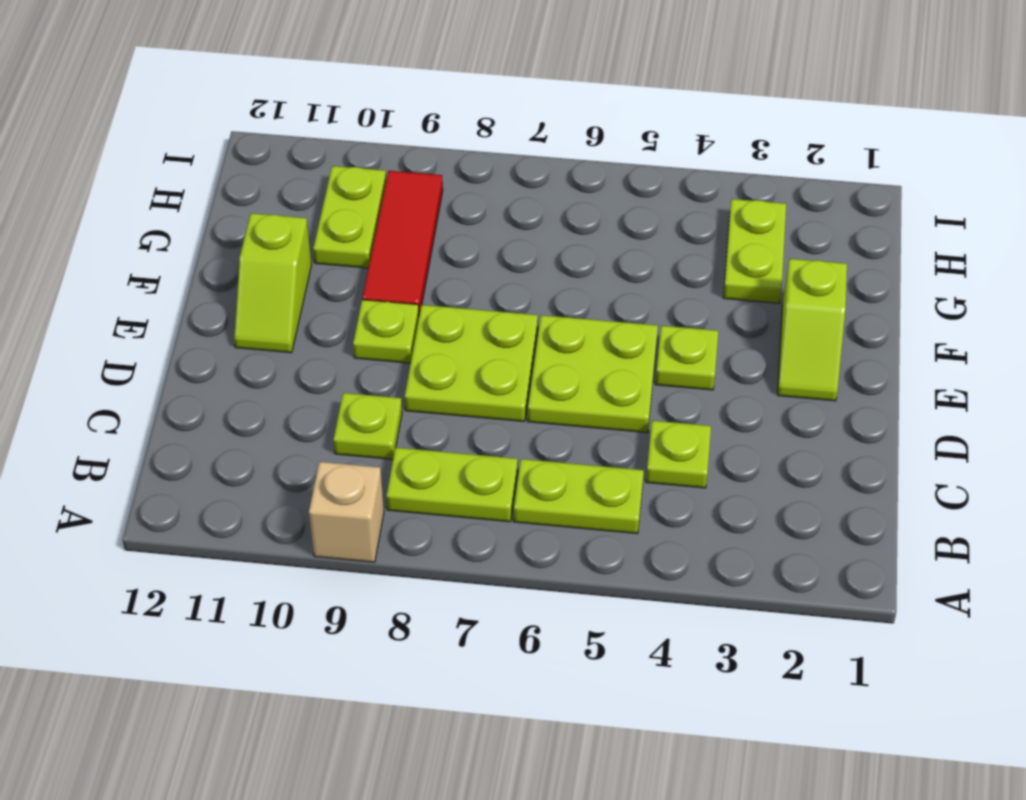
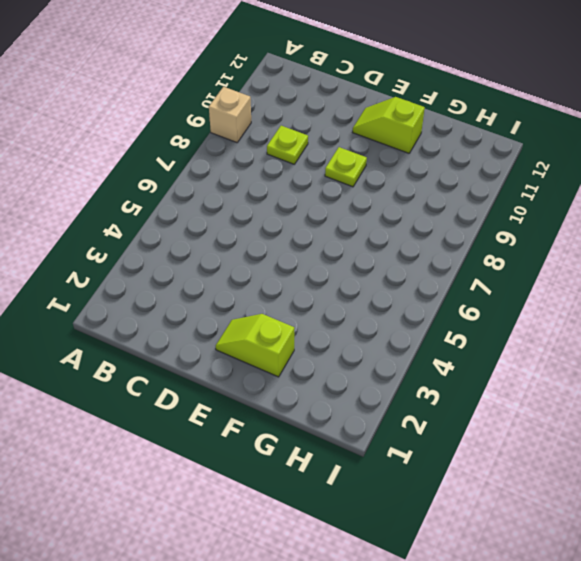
none -> lime plate B5:B6 level 1
none -> lime plate B7:B8 level 1
none -> lime plate C4 level 1

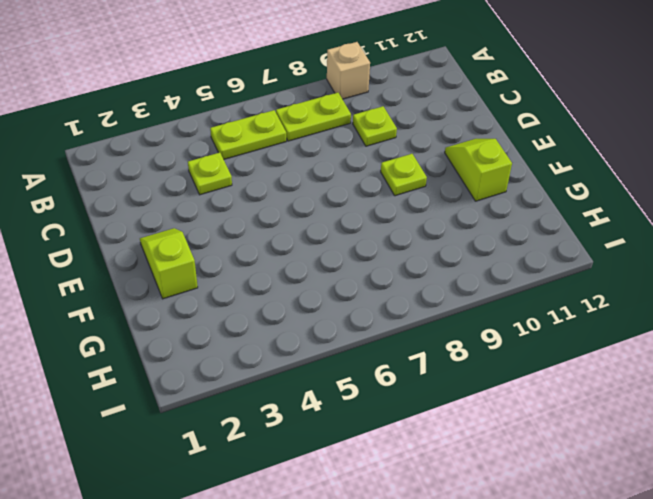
none -> lime plate D5:E6 level 1
none -> lime plate D7:E8 level 1
none -> lime plate E4 level 1

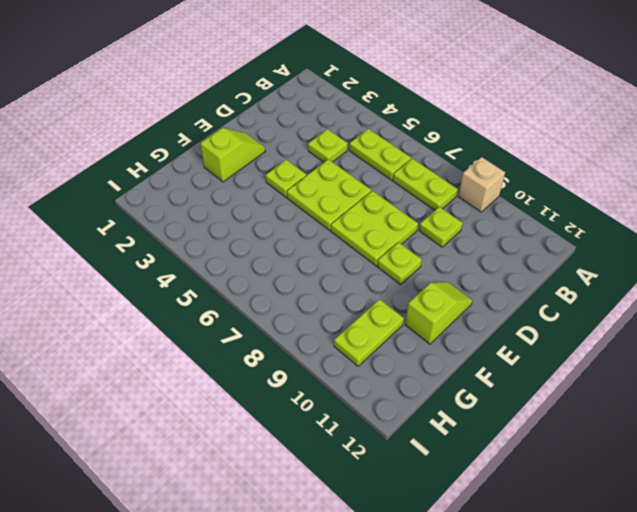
none -> red tile F9:H9 level 1
none -> lime plate G3:H3 level 1

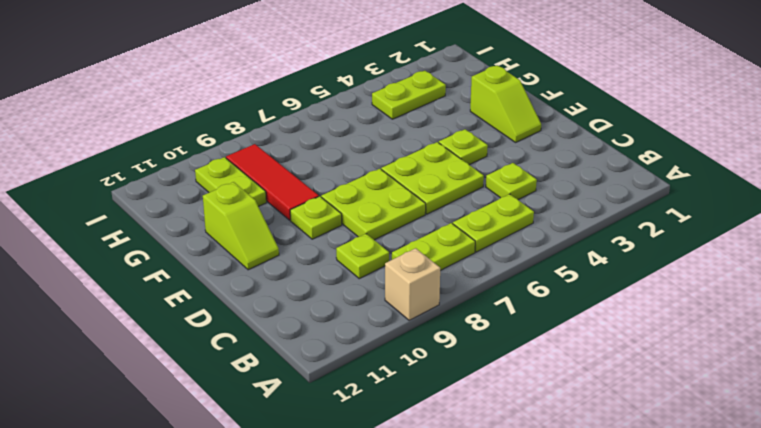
lime plate H3:H4 level 1 -> lime plate G3:H3 level 1

